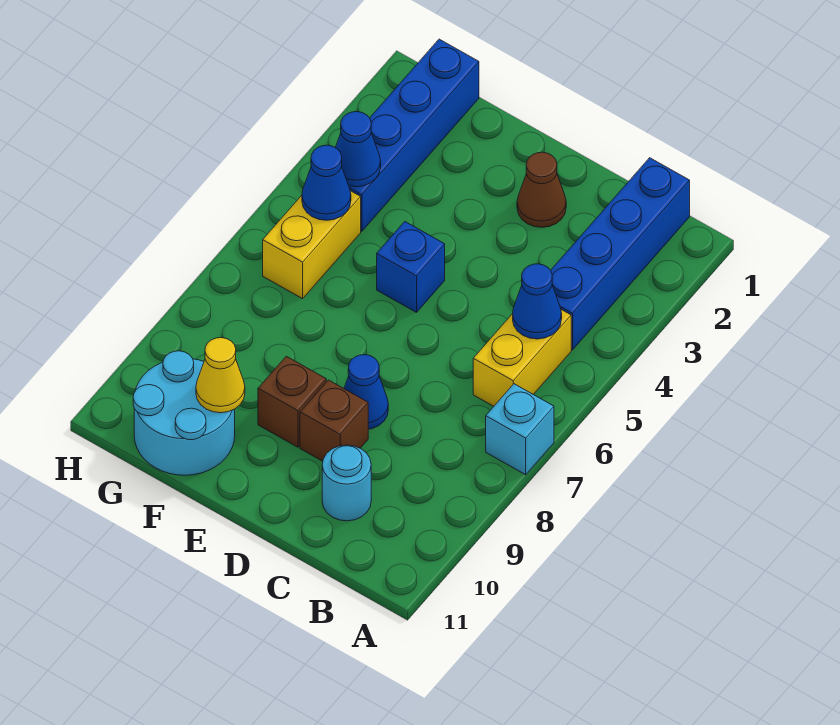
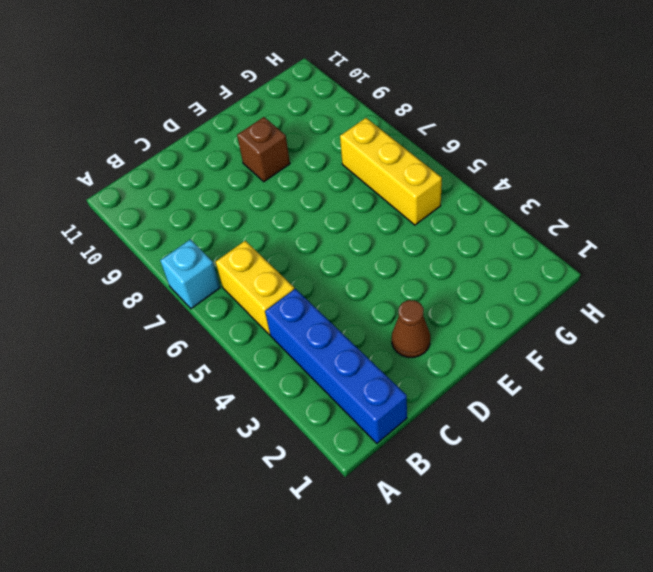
yellow brick G5:G7 level 1 -> yellow brick G5:G6 level 1
none -> cyan round brick C10 level 1
none -> blue cone D8 level 1
none -> brown brick D9 level 1

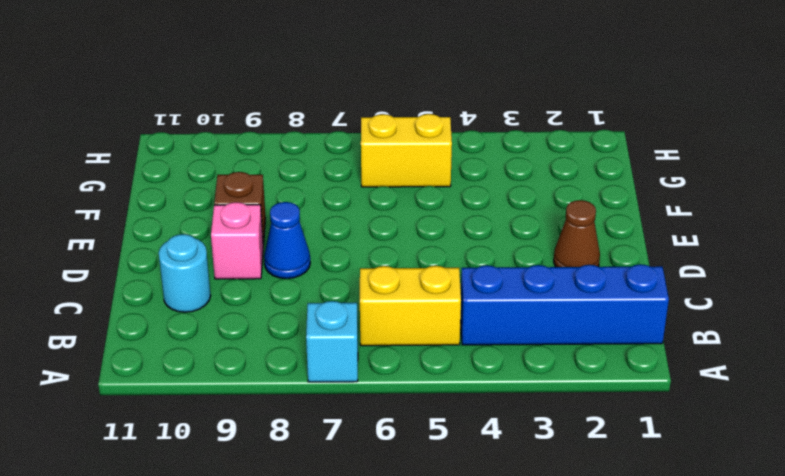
pink brick D9 level 1 -> brown brick D9 level 1
none -> blue brick E5 level 1
none -> cyan round brick F10:G11 level 1
none -> blue brick G1:G4 level 1

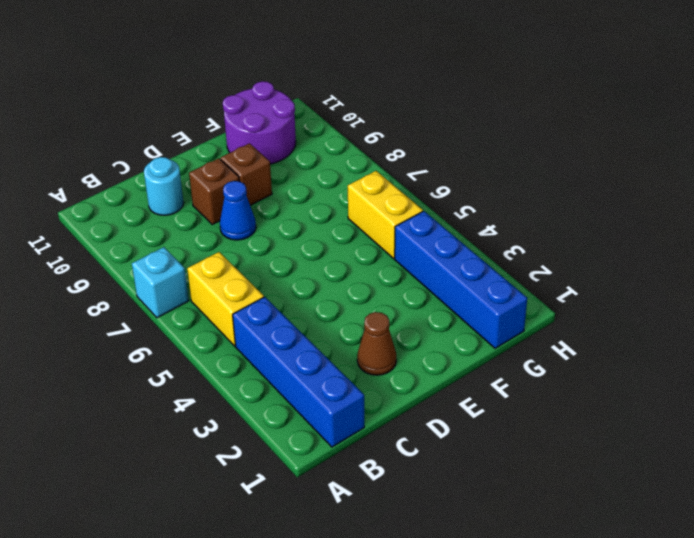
purple round brick F10:G11 level 1 -> cyan round brick F10:G11 level 1
none -> blue brick E5 level 1
none -> blue cone B5 level 2
none -> yellow cone F10 level 2

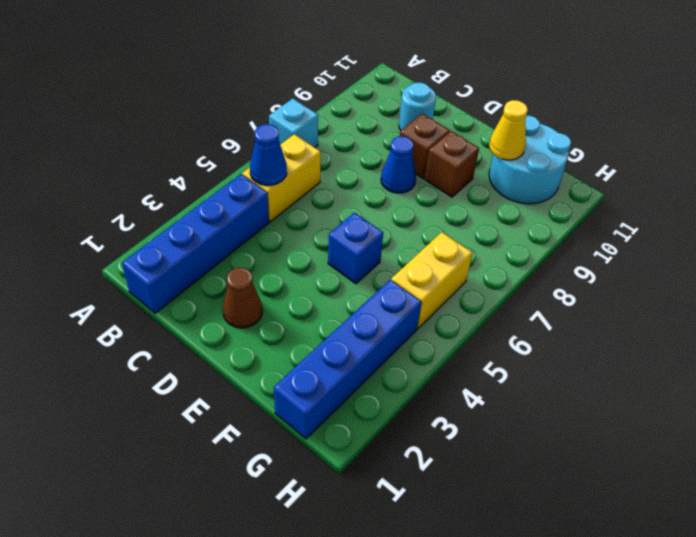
none -> blue cone G4 level 2
none -> blue cone G5 level 2

